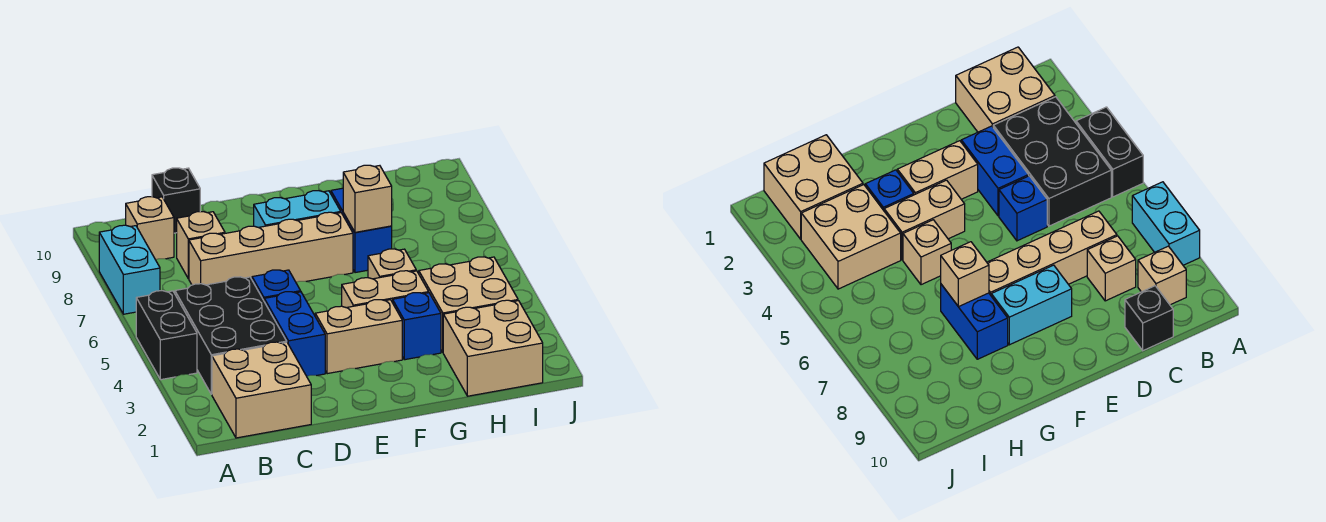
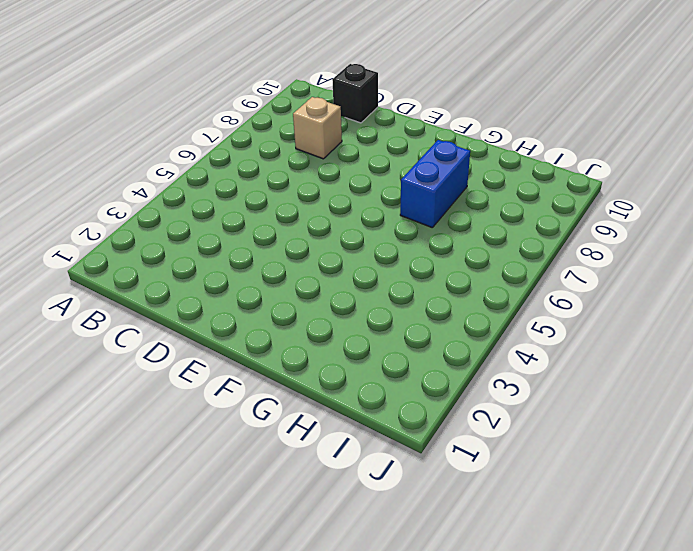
none -> black brick A4:A5 level 1
none -> cyan brick A7:A8 level 1
none -> tan brick B1:C2 level 1

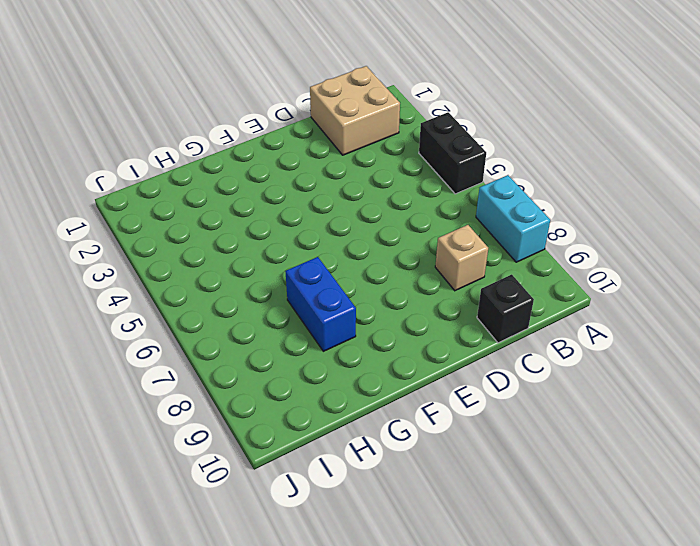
none -> black brick B3:C5 level 1
none -> tan brick B9 level 1
none -> tan brick C7:F7 level 1

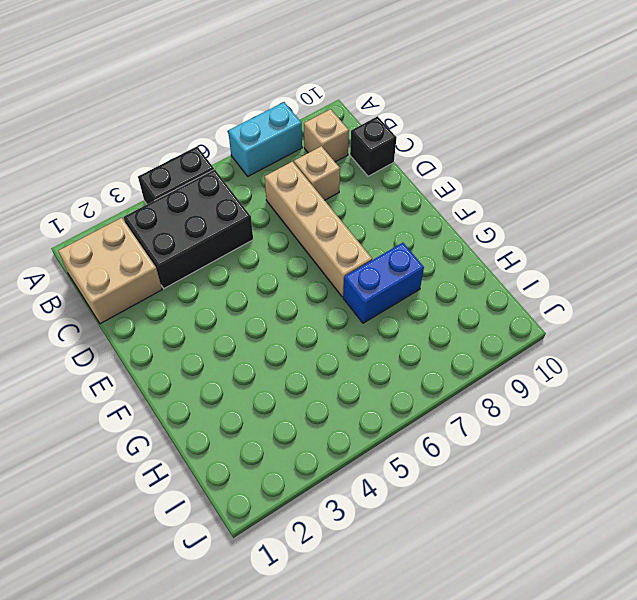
none -> blue brick D3:D4 level 1
none -> blue brick D5 level 1
none -> tan brick E3:F3 level 1

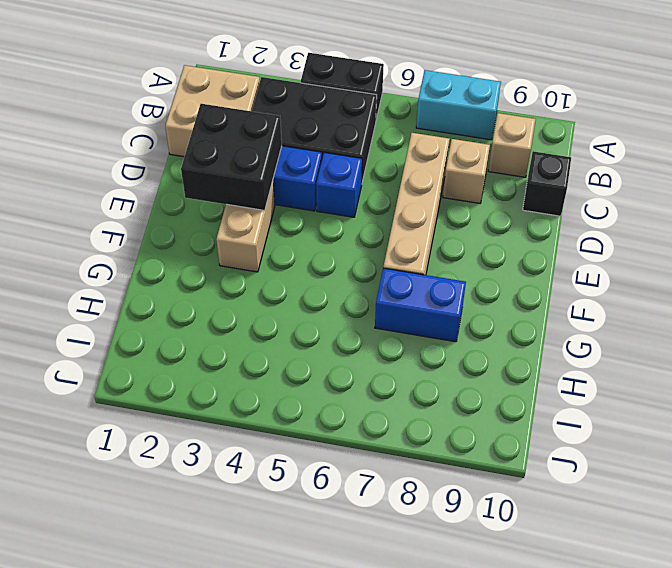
black brick D2:E3 level 2 -> none
none -> cyan brick E8:F8 level 1
none -> tan brick F4:G4 level 1
none -> blue brick G3 level 1

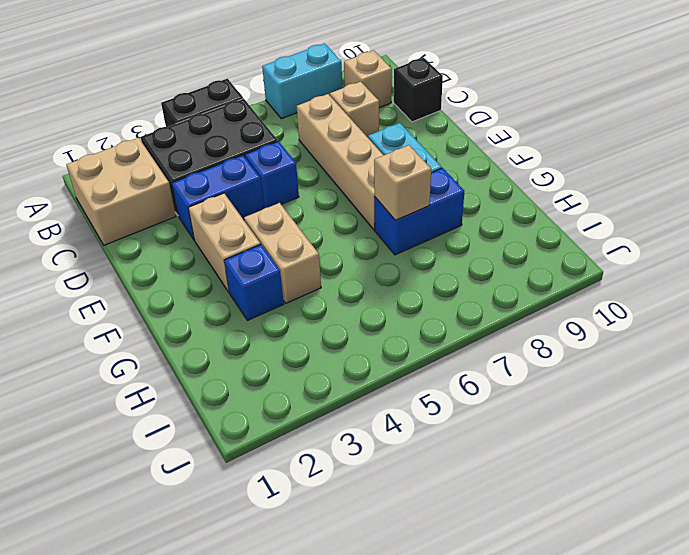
none -> tan brick G5 level 1
none -> tan brick H1:I2 level 1
none -> tan brick H3:I4 level 1

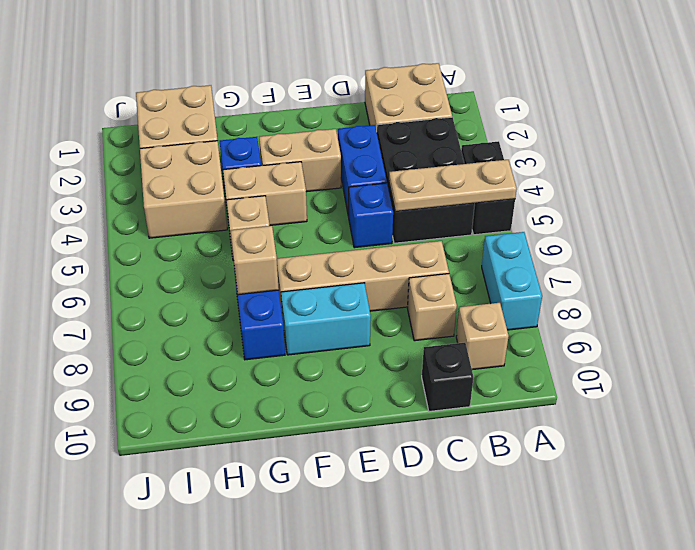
tan plate A5:C5 level 2 -> none

